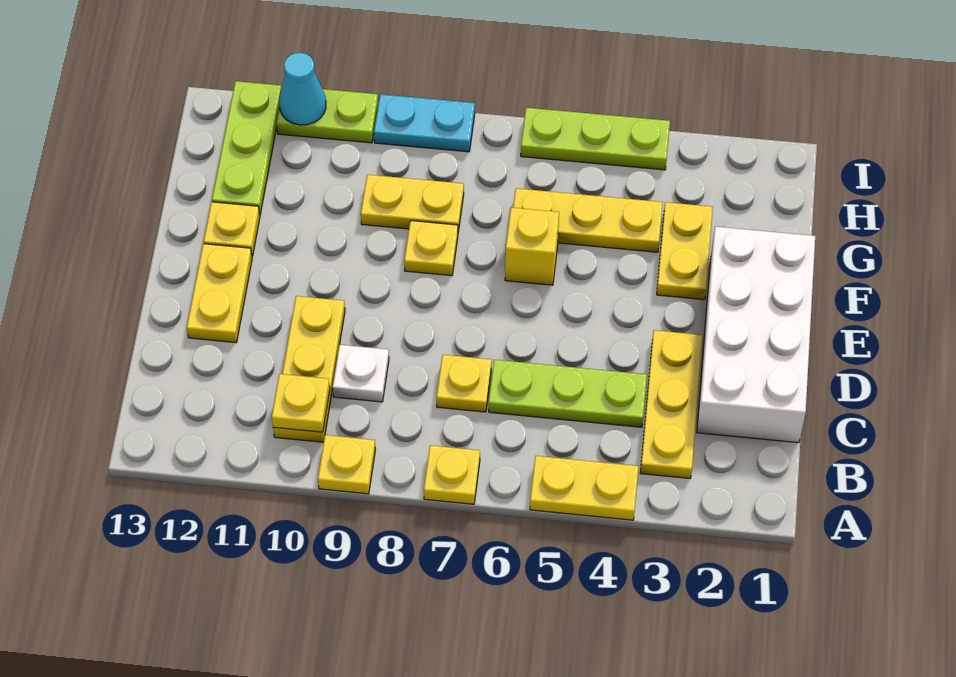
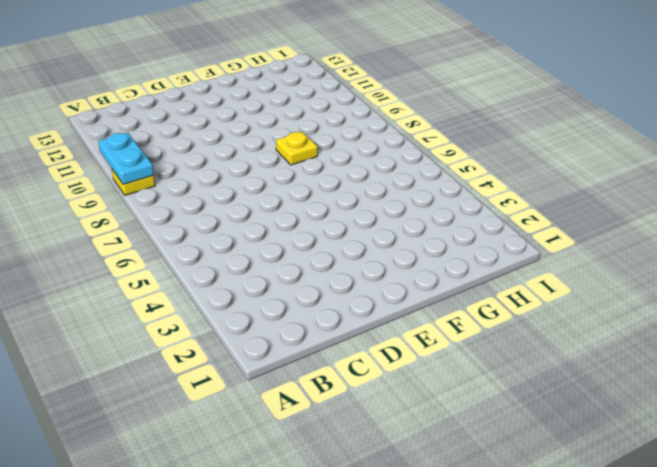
cyan plate A9:A10 level 2 -> cyan plate I8:I9 level 1
none -> yellow plate A4:A5 level 1
none -> yellow plate A7 level 1
none -> yellow plate B3:D3 level 1

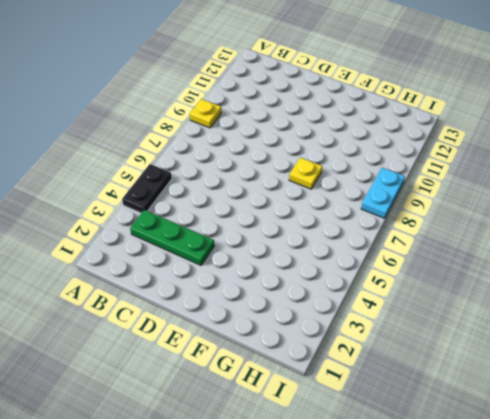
black plate A4:A5 level 1 -> yellow plate A4:A5 level 1
green plate B3:D3 level 1 -> yellow plate B3:D3 level 1
none -> yellow plate A7 level 1
none -> yellow plate B10:D10 level 1
none -> white brick C1:F2 level 1

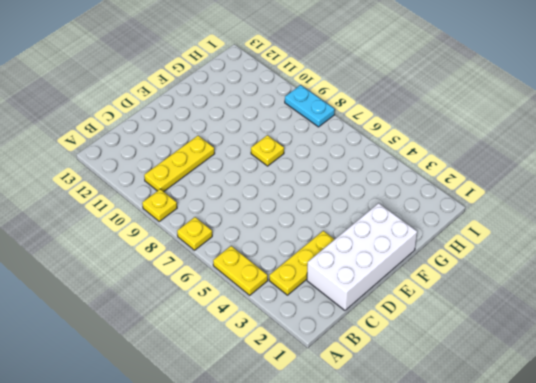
none -> lime plate C4:C6 level 1
none -> yellow plate C7 level 1
none -> white plate C9 level 1

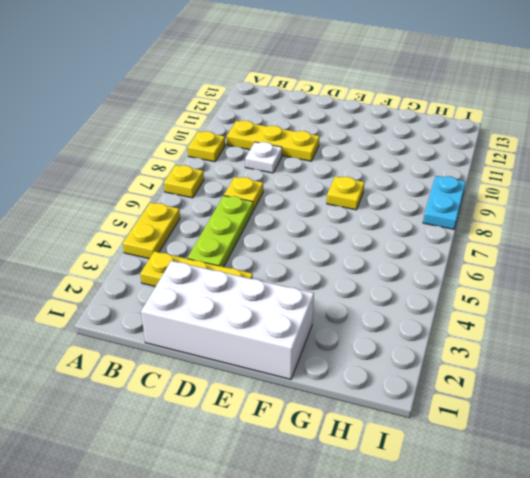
none -> yellow plate D12:E12 level 1
none -> yellow plate F3:G3 level 1
none -> yellow brick F6 level 1

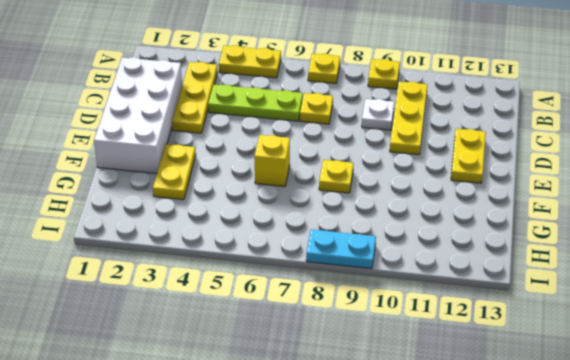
none -> yellow plate F12 level 1
none -> yellow plate G4:G6 level 1
none -> yellow plate G8:G9 level 1

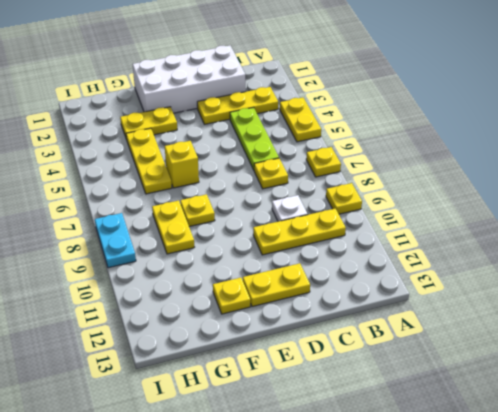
none -> lime plate G12:I12 level 1
none -> lime plate I4:I6 level 1
none -> lime plate I10:I11 level 1

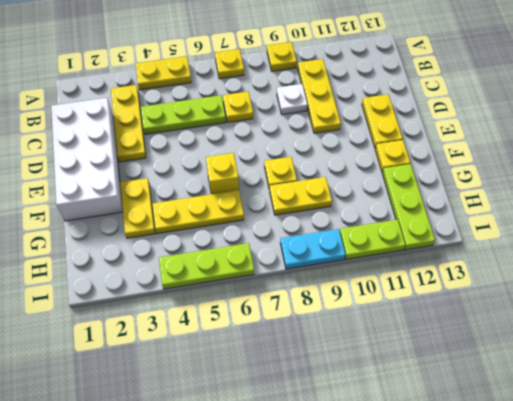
none -> yellow plate B10 level 2
none -> cyan cone I11 level 2

